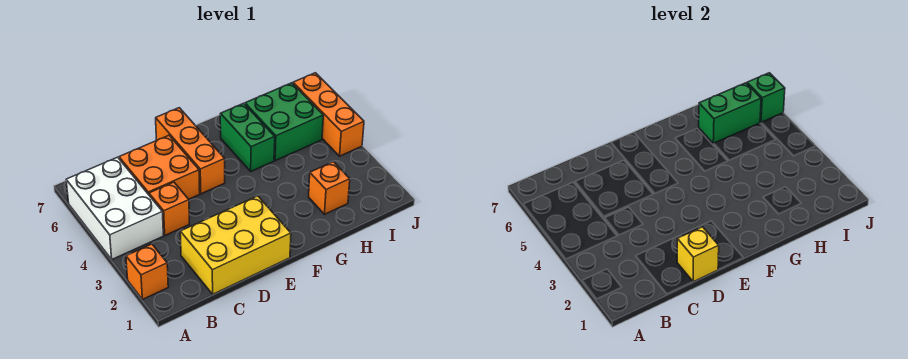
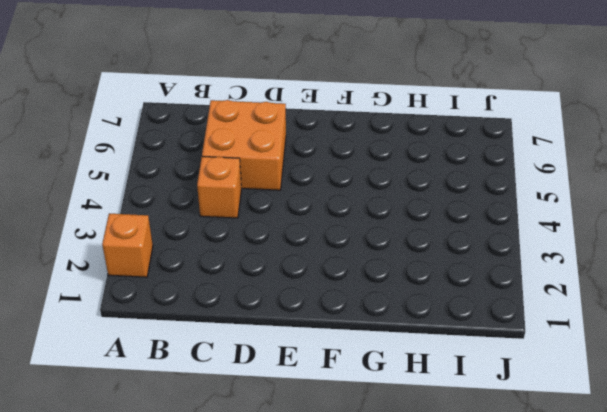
none -> white brick A4:B6 level 1
none -> yellow brick C1:E2 level 1
none -> orange brick E5:E7 level 1

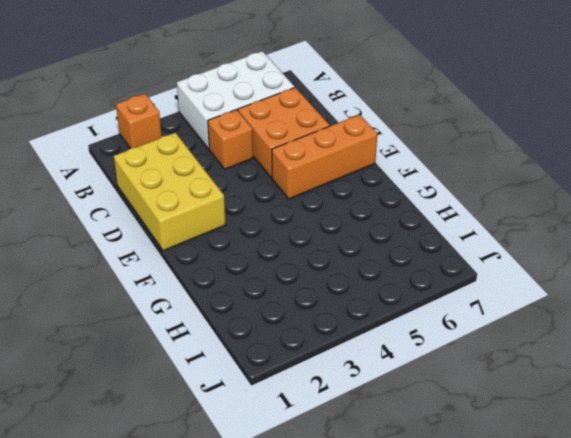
none -> green brick G5:G6 level 1
none -> orange brick H2 level 1
none -> green brick H5:I6 level 1

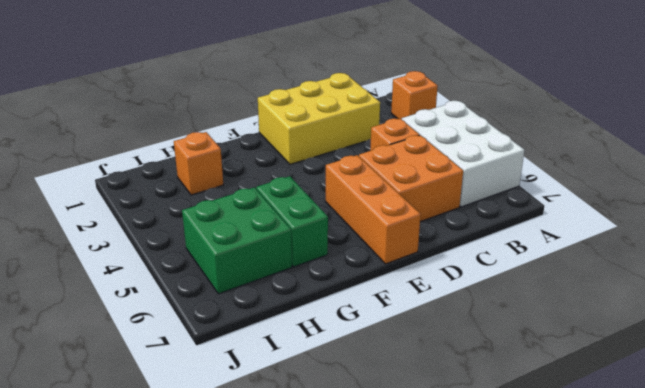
none -> orange brick J4:J6 level 1
none -> yellow brick D1 level 2
none -> green brick H6:I6 level 2

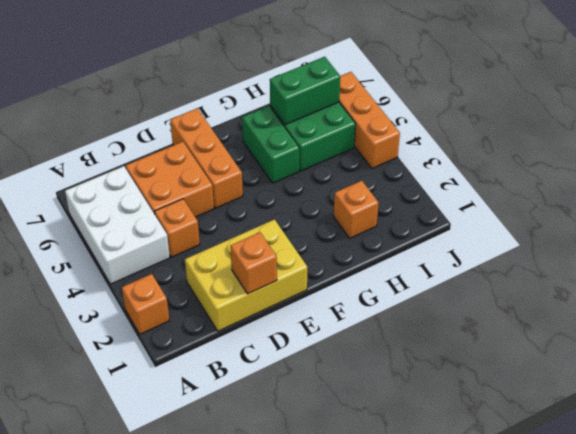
orange brick D1 level 2 -> yellow brick D1 level 2
none -> green brick J6 level 2

